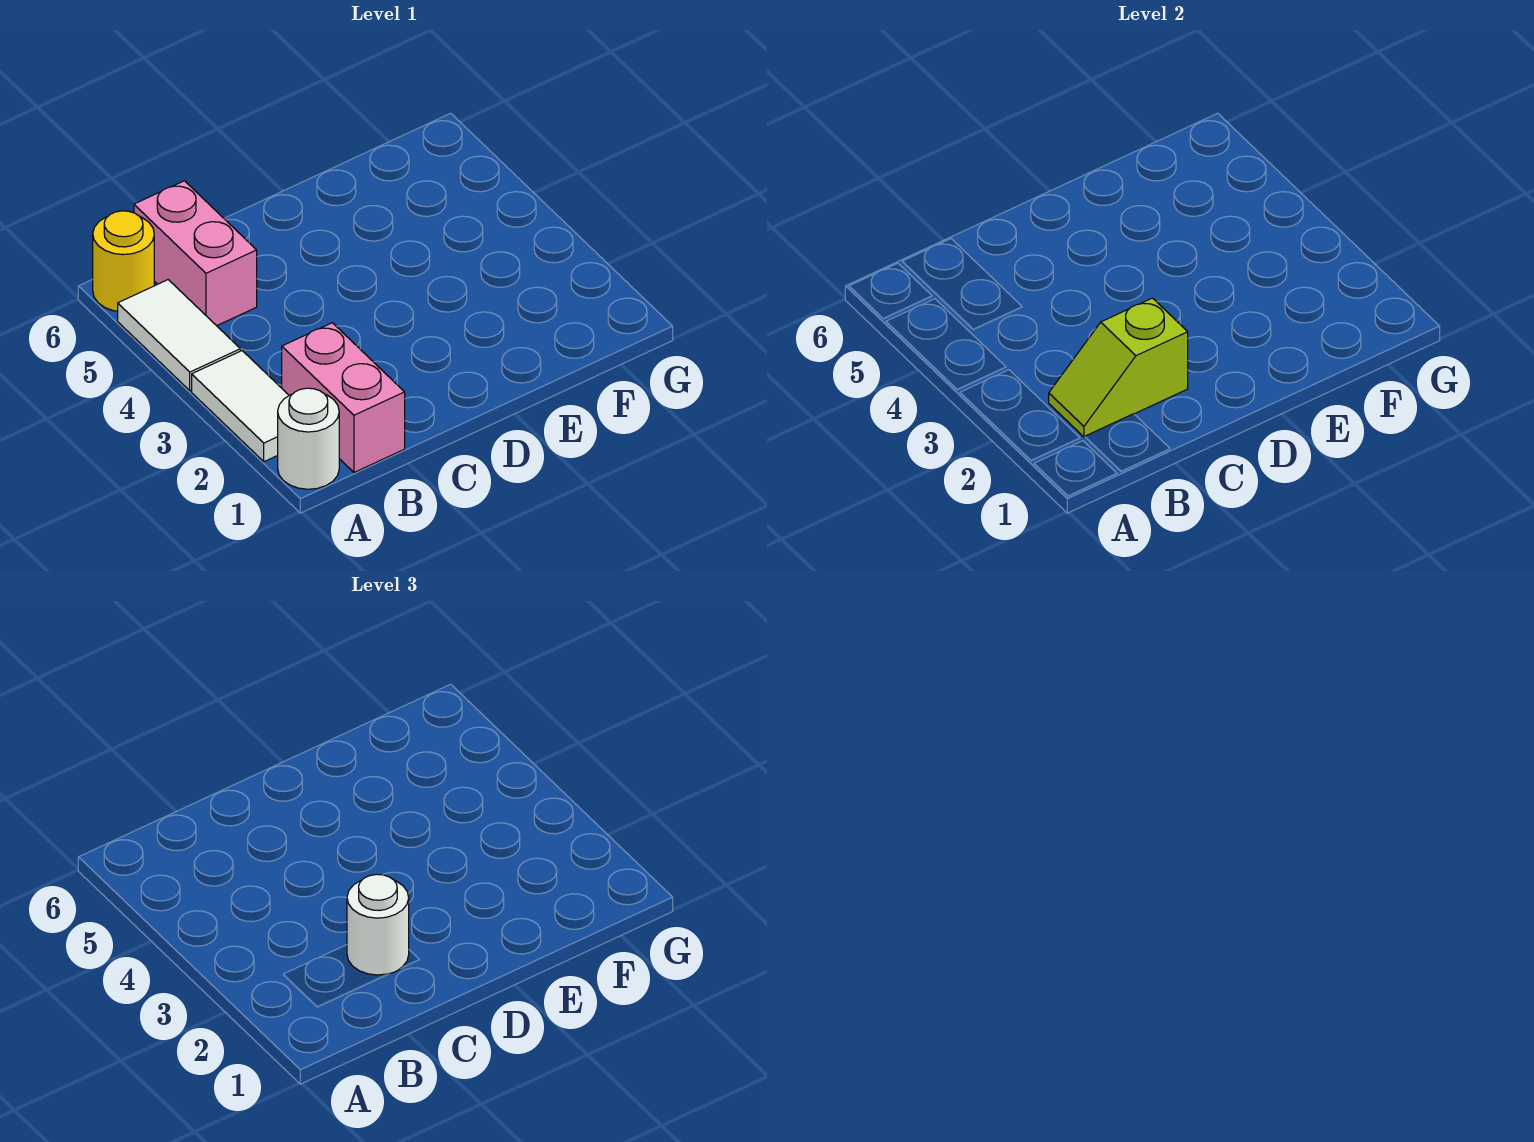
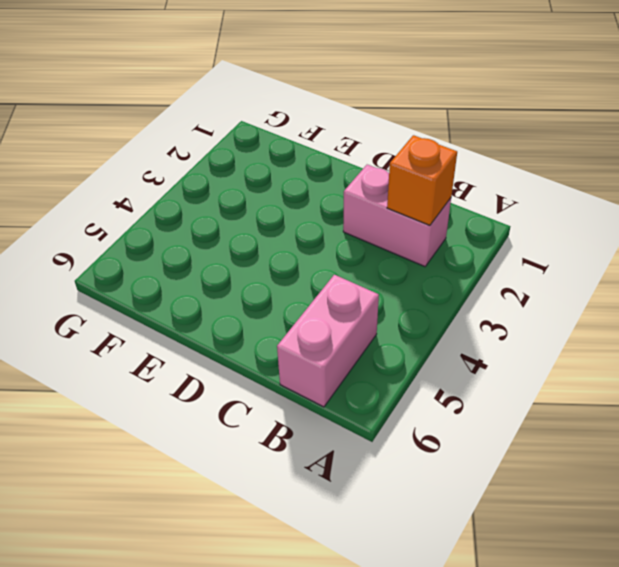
pink brick B2:C2 level 1 -> pink brick B1:B2 level 1
orange brick B2 level 2 -> lime slope B2:C2 level 2 top C
none -> white round brick A1 level 1
none -> white tile A2:A3 level 1

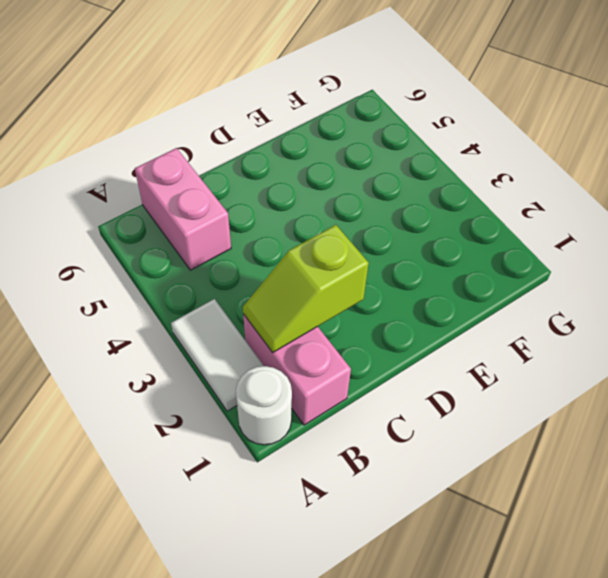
none -> white tile A4:A5 level 1
none -> yellow round brick A6 level 1

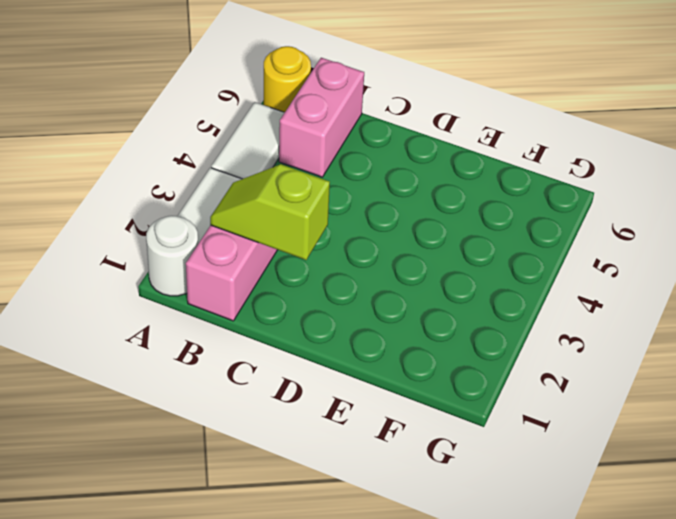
none -> white round brick C2 level 3

